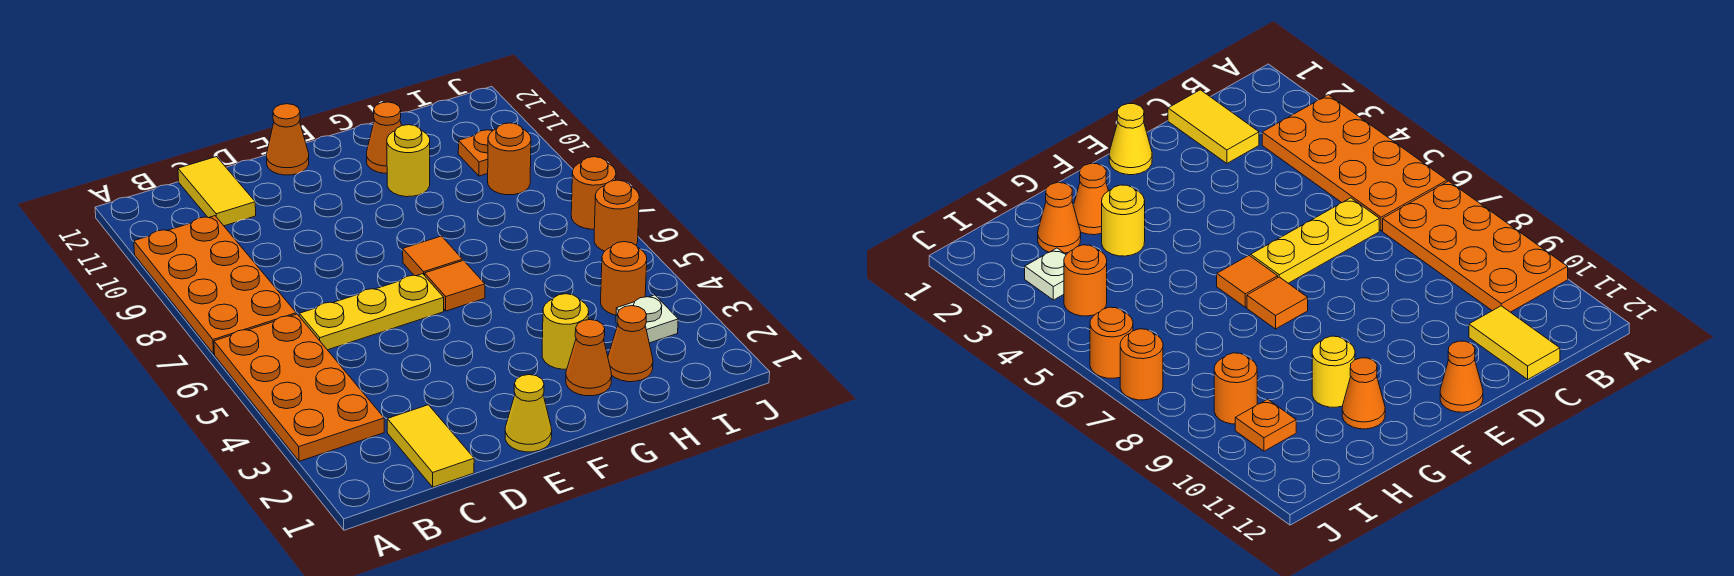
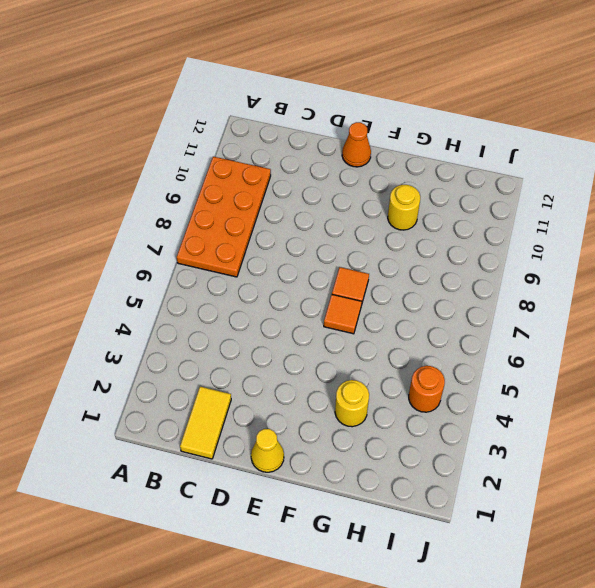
none -> orange plate A3:B6 level 1
none -> yellow plate C6:E6 level 1
none -> yellow tile C11:C12 level 1

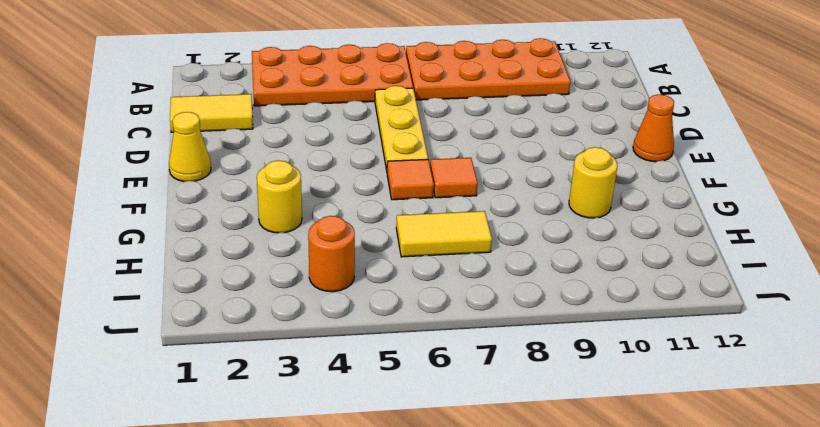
yellow tile H6:H7 level 1 -> yellow tile C11:C12 level 1
none -> orange cone G2 level 1
none -> orange cone G11 level 1
none -> orange cone H2 level 1

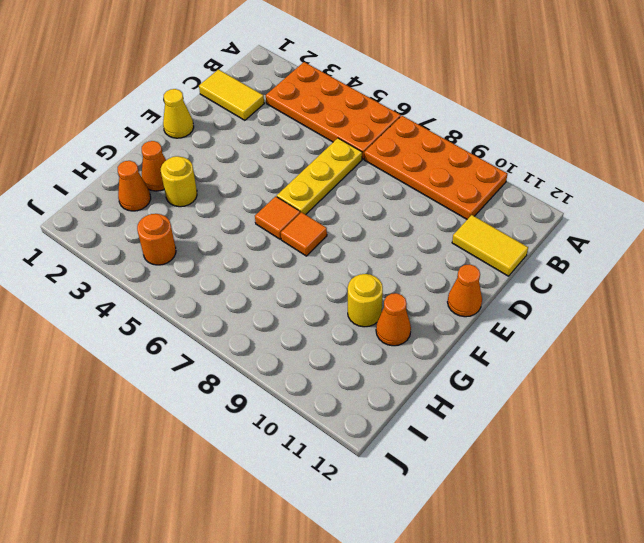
none -> white plate I3 level 1
none -> orange round brick I9 level 1
none -> orange plate I10 level 1

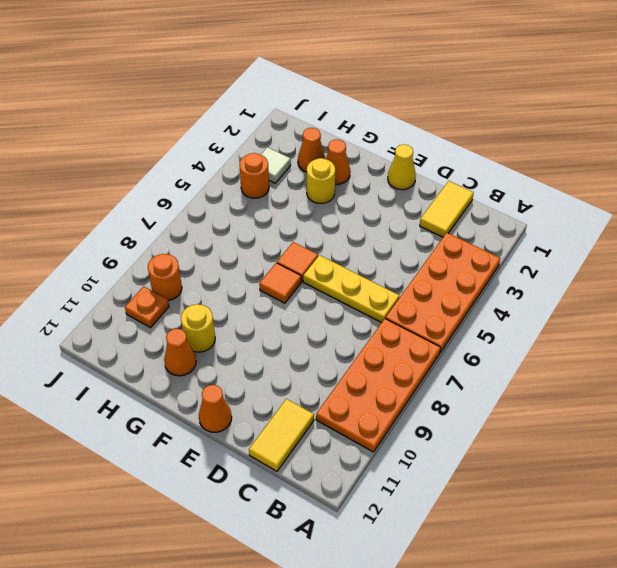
white tile I3 level 1 -> white plate I3 level 1
none -> orange round brick J6 level 1
none -> orange round brick J7 level 1

